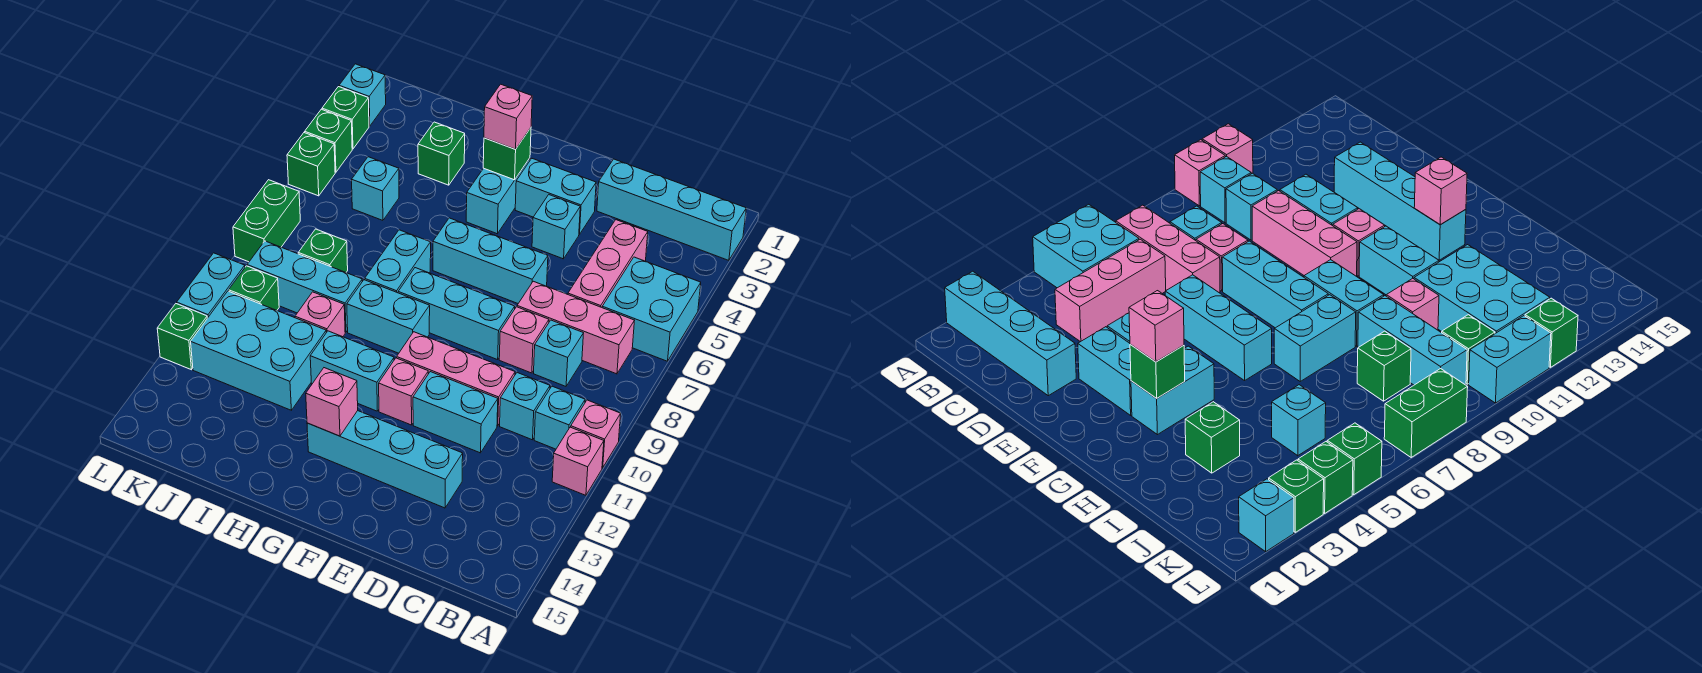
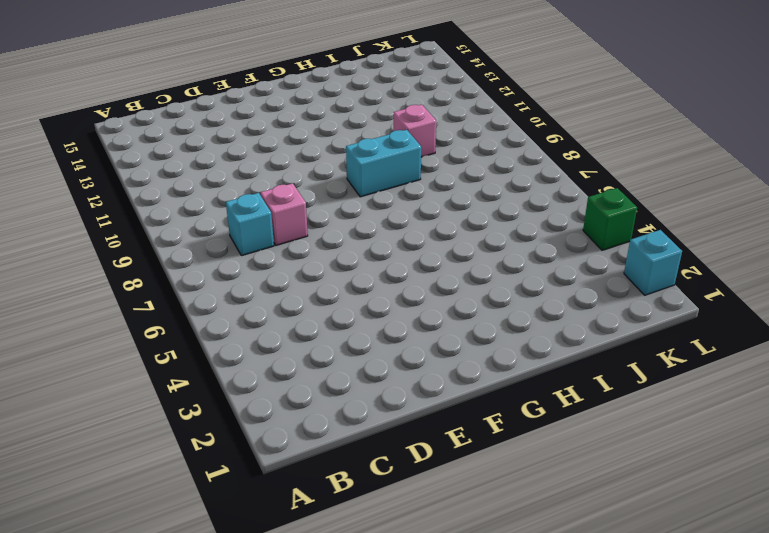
none -> cyan brick A2:D2 level 1
none -> cyan brick A5:B6 level 1
none -> pink brick A10 level 1
none -> pink brick A11 level 1

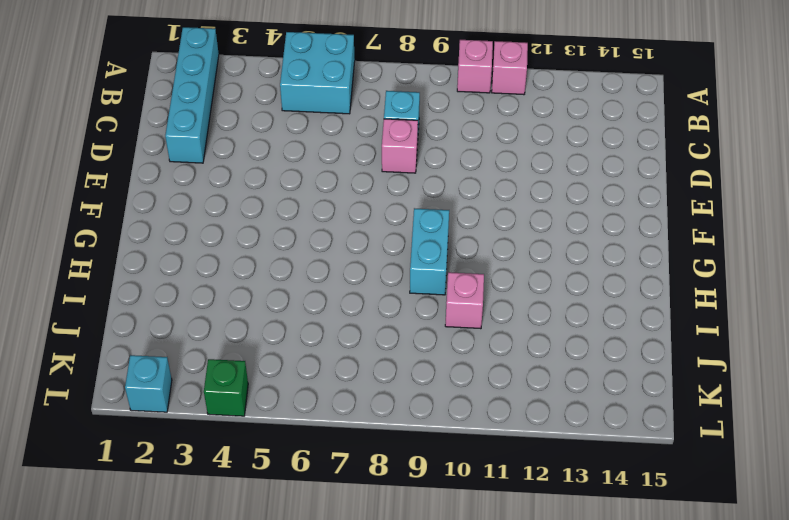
none -> pink brick B7:D7 level 1
none -> cyan brick B10 level 1
none -> pink brick C4:C6 level 1
none -> cyan brick C10 level 1

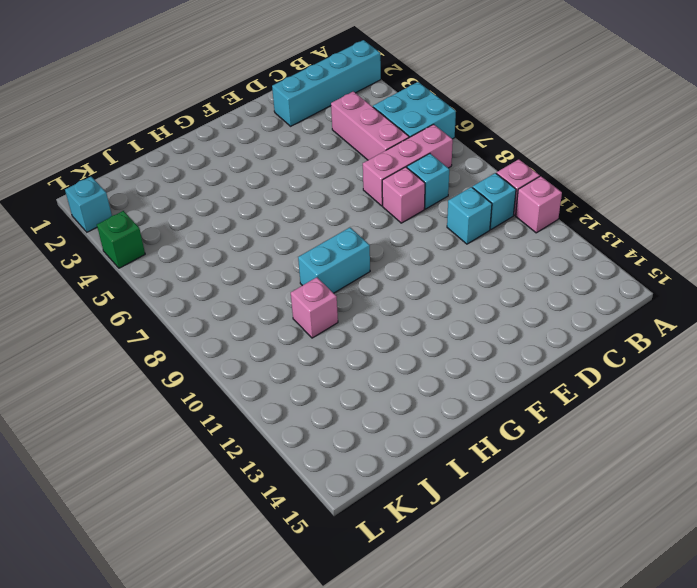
none -> pink brick D10:F10 level 1
none -> cyan brick D11:E11 level 1
none -> cyan brick D13:G13 level 1
none -> cyan brick E3:F3 level 1

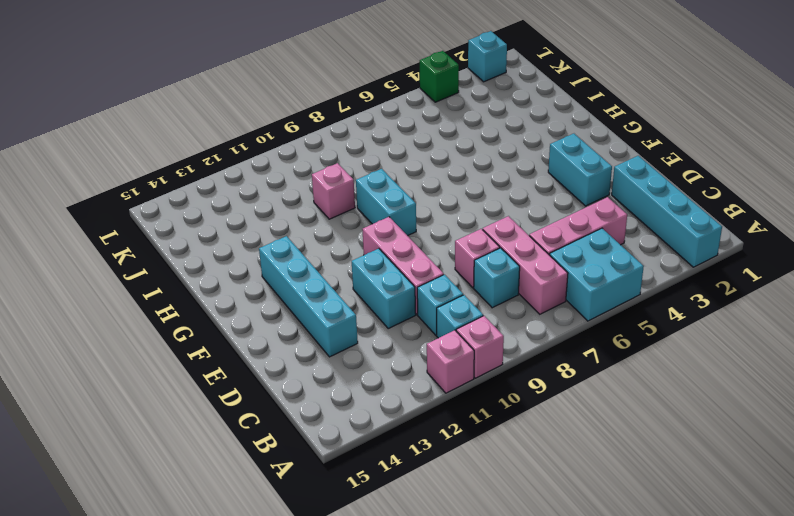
none -> cyan brick E4 level 1
none -> cyan brick E6:G6 level 1
none -> cyan brick E8:G8 level 1
none -> pink brick F11 level 1

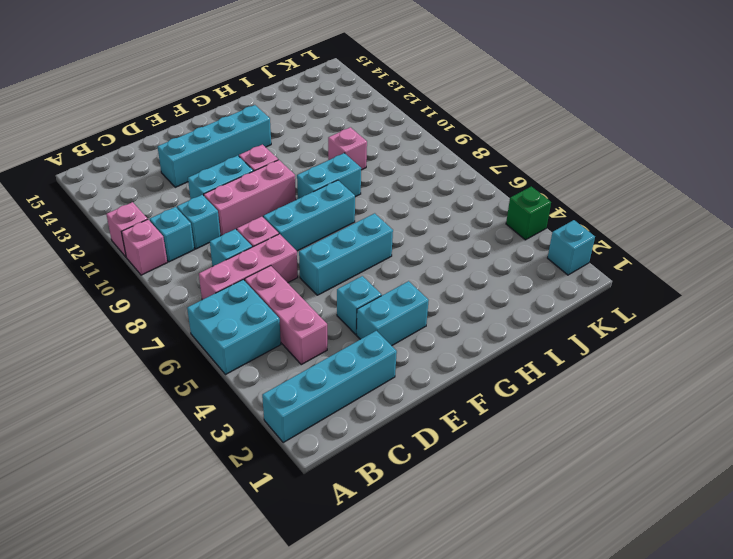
none -> cyan brick G3:G4 level 1
none -> cyan brick G11:H11 level 1
none -> cyan brick H7:H8 level 1
none -> green brick I3 level 1

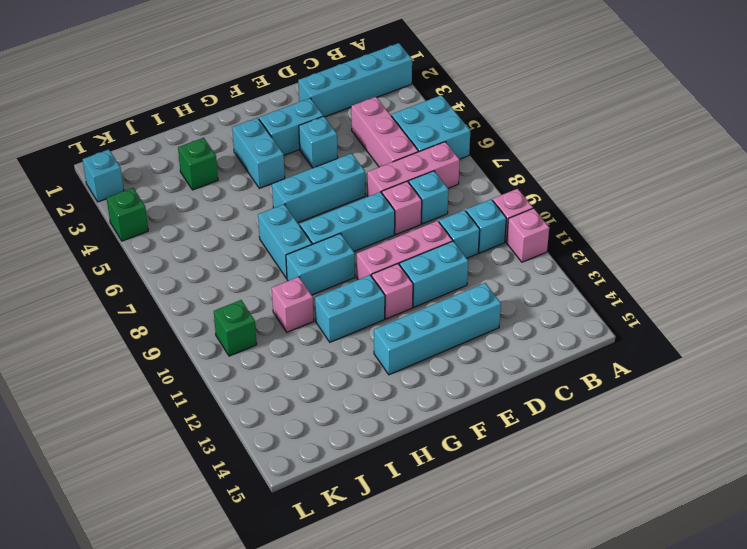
none -> cyan brick I9:K9 level 1
none -> cyan brick I11:K12 level 1
none -> cyan brick J5 level 1
none -> green brick J8 level 1

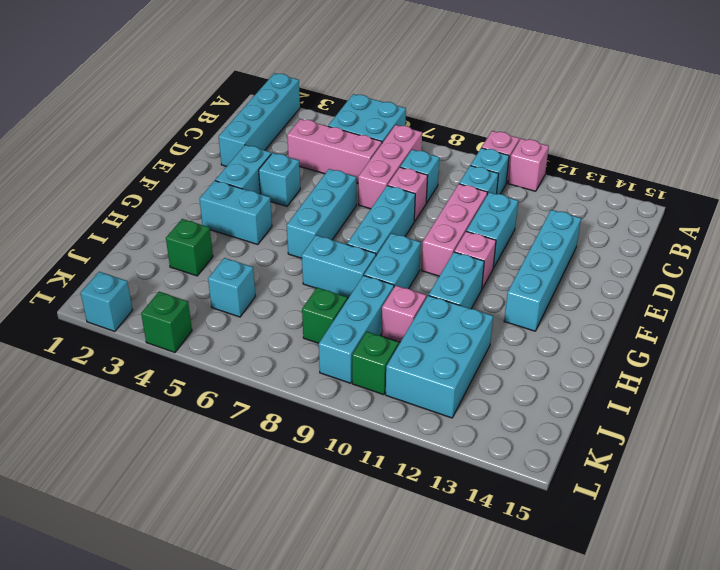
none -> green brick L3 level 1
none -> green brick L5 level 1
none -> green brick L7:L8 level 1
none -> cyan brick L10:L11 level 1

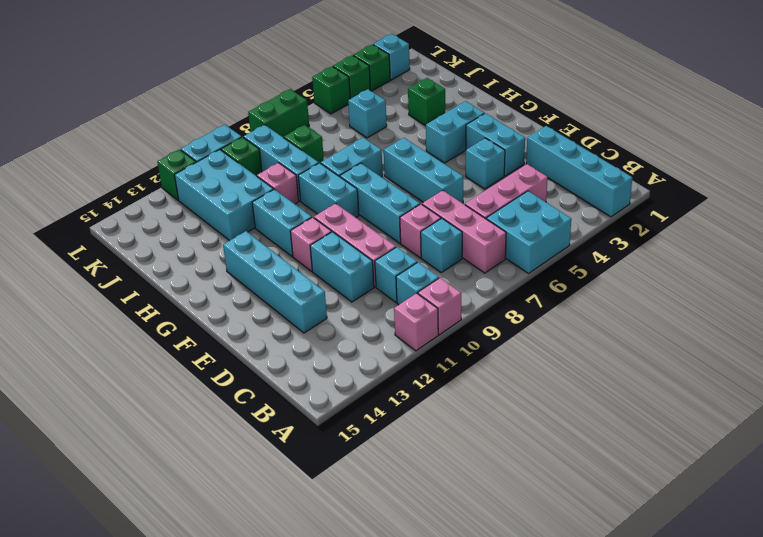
none -> green brick G3 level 2
none -> pink brick G13 level 2
none -> pink brick G3 level 3

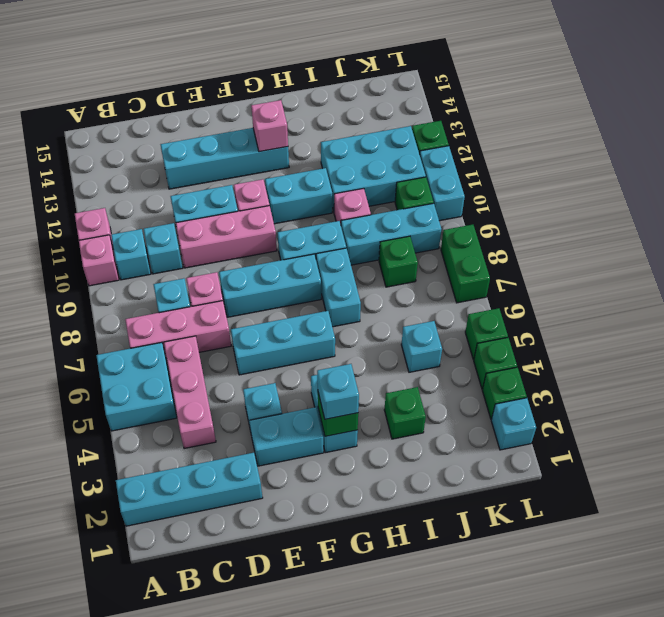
cyan brick G3 level 3 -> pink brick G3 level 3

